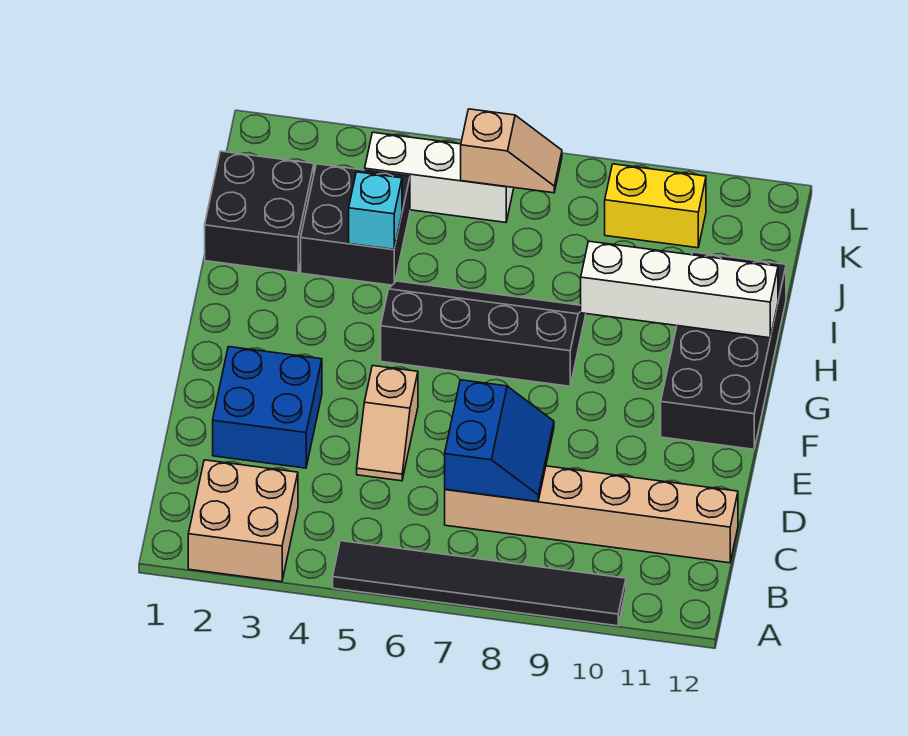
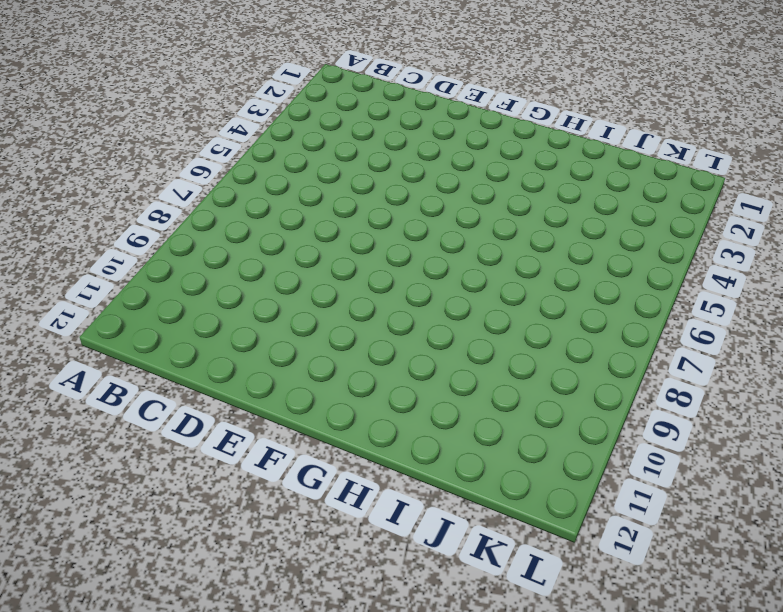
none -> tan brick A2:B3 level 1
none -> black tile A5:A10 level 1
none -> tan brick C7:C12 level 1

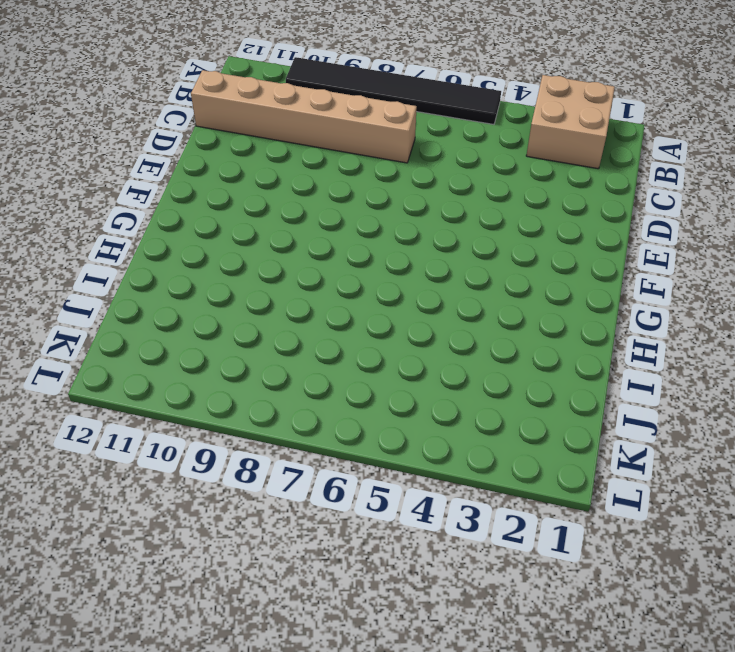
none -> blue brick D2:E3 level 1
none -> tan slope D5:E5 level 1 top E
none -> black brick F11:I12 level 1

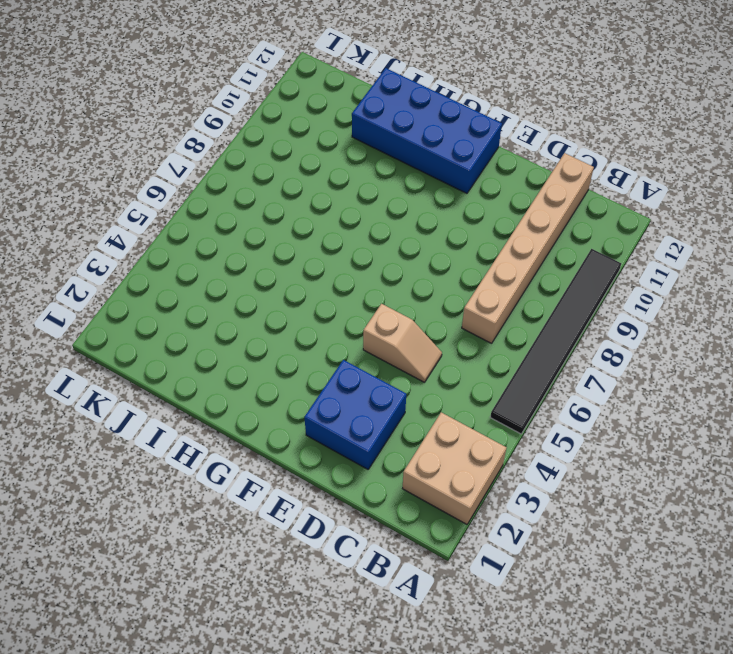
blue brick F11:I12 level 1 -> black brick F11:I12 level 1
none -> black slope G5:H8 level 1 top G
none -> black brick I1:J2 level 1
none -> black brick I3:J4 level 1

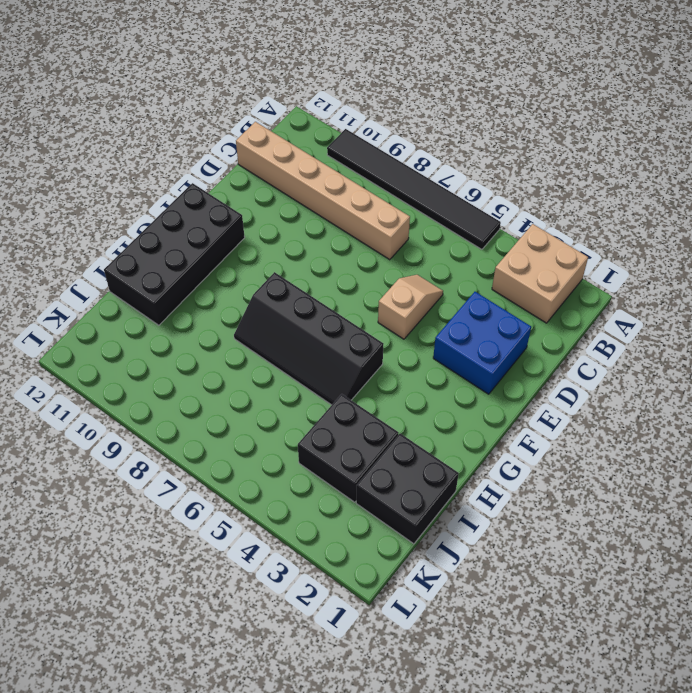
none -> white brick K4:K6 level 1
none -> yellow brick K9:K10 level 1
none -> blue slope C7:D8 level 2 top 7

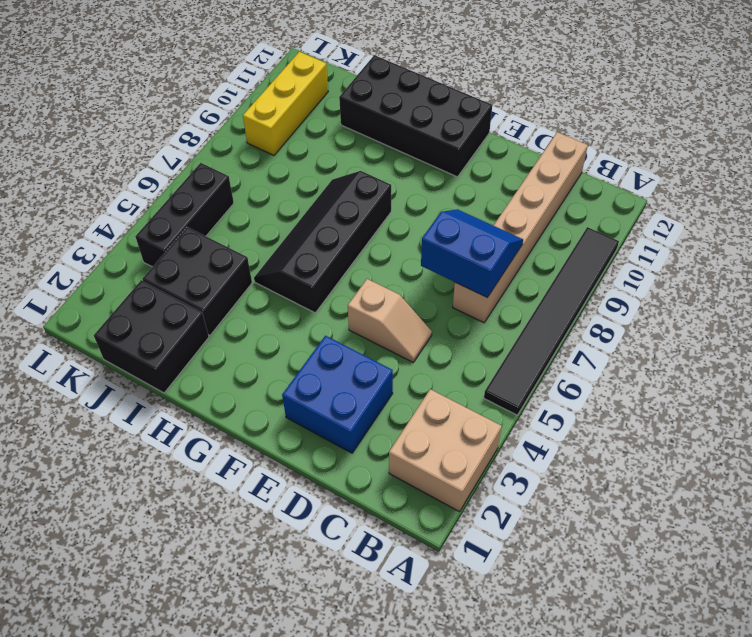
black brick K4:K6 level 1 -> white brick K4:K6 level 1
yellow brick K9:K11 level 1 -> yellow brick K9:K10 level 1
none -> white brick H9:H12 level 2
none -> cyan brick I4 level 2
none -> tan slope K6:K7 level 2 top 6

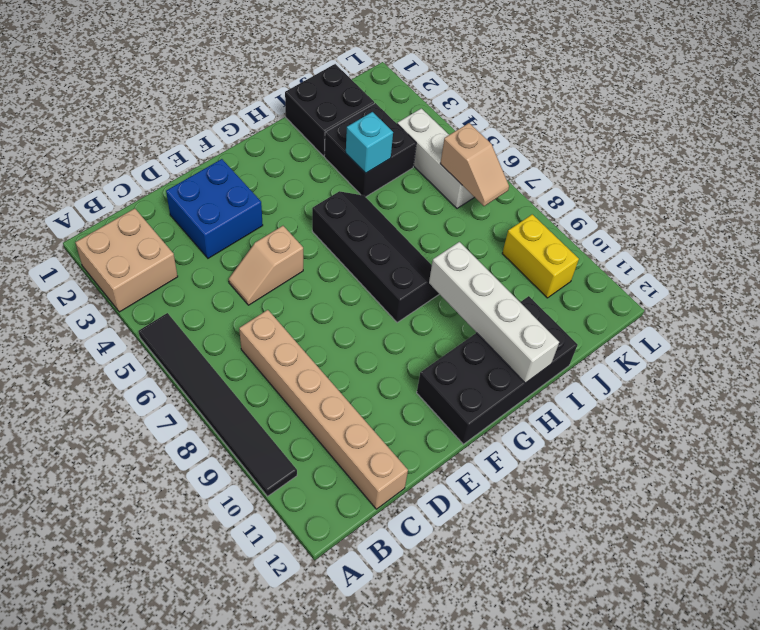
none -> blue slope C7:D8 level 2 top 7

